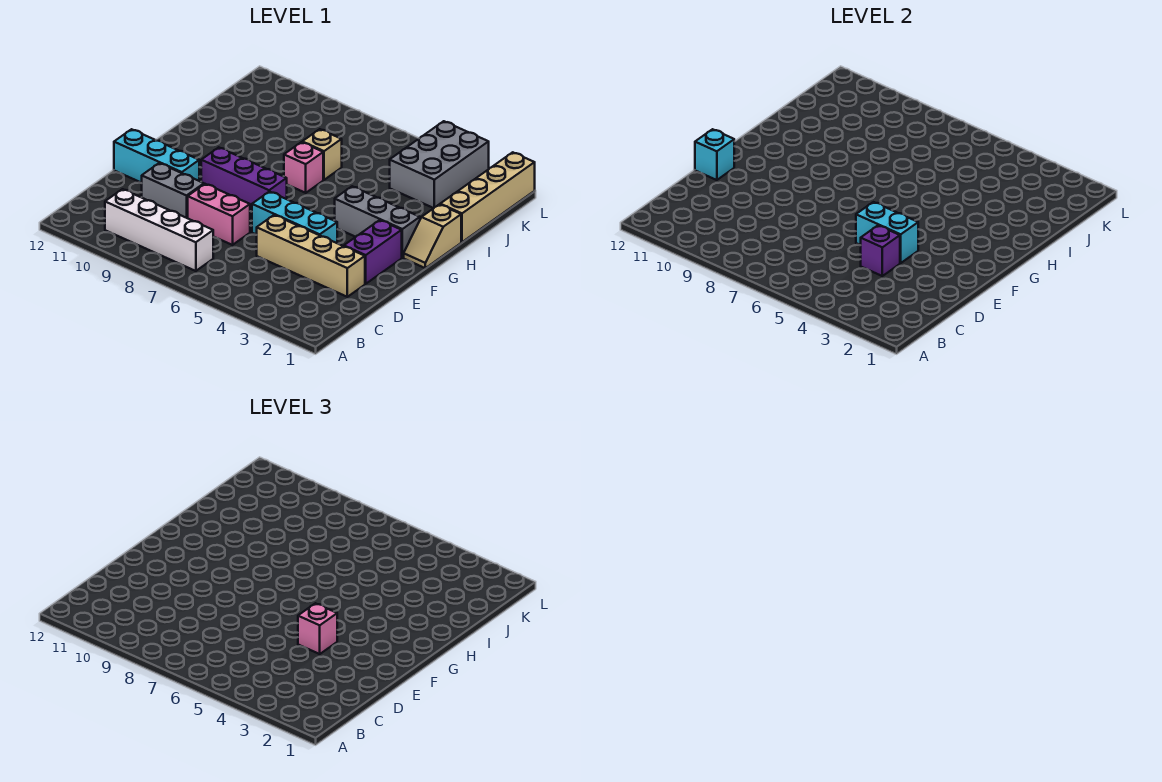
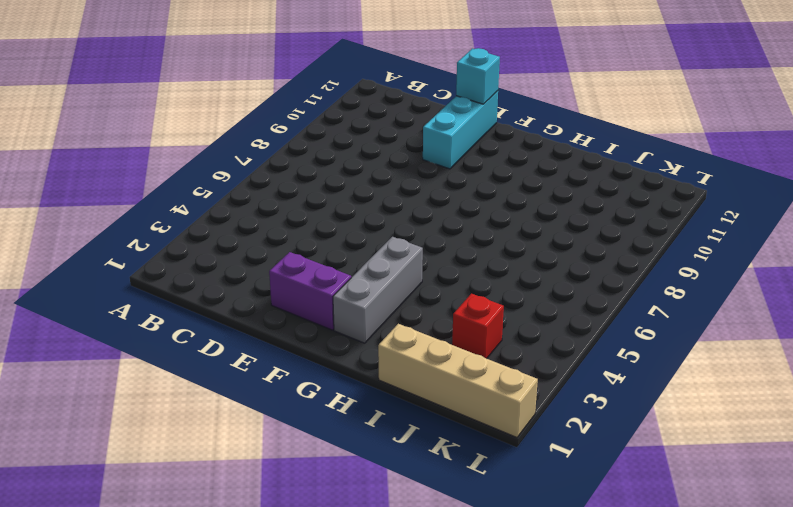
red brick J3 level 1 -> grey brick J3:L4 level 1
none -> white brick B7:B10 level 1
none -> tan brick D2:D5 level 1
none -> pink brick D7:D8 level 1

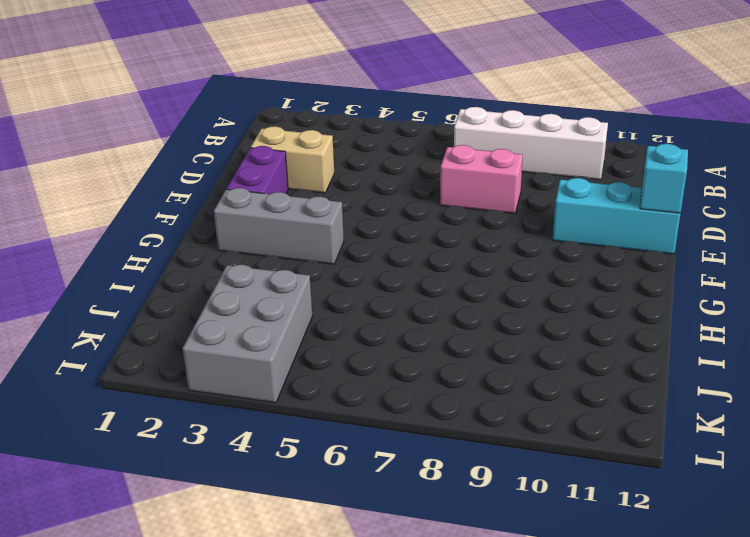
tan brick D2:D3 level 1 -> tan brick D2:D5 level 1
none -> grey brick D9:D10 level 1
none -> cyan brick E4:E6 level 1
none -> purple brick F7:F9 level 1

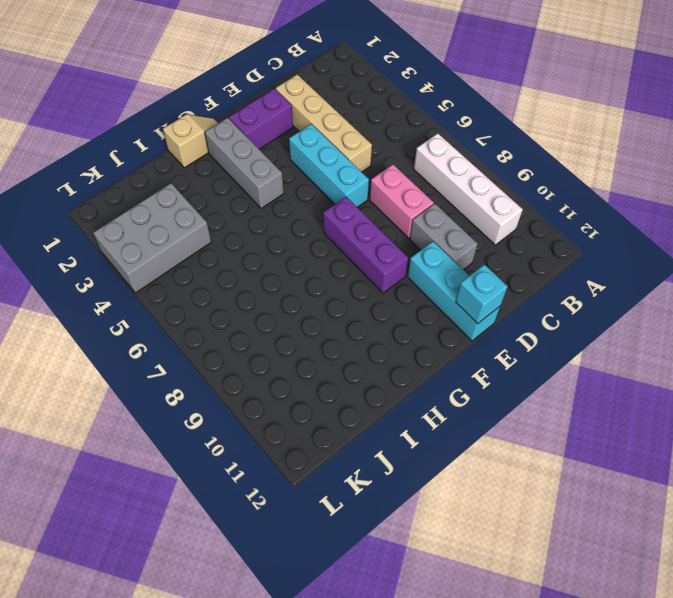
none -> pink brick H7 level 1
none -> tan brick I1:L1 level 1
none -> tan brick I7 level 1

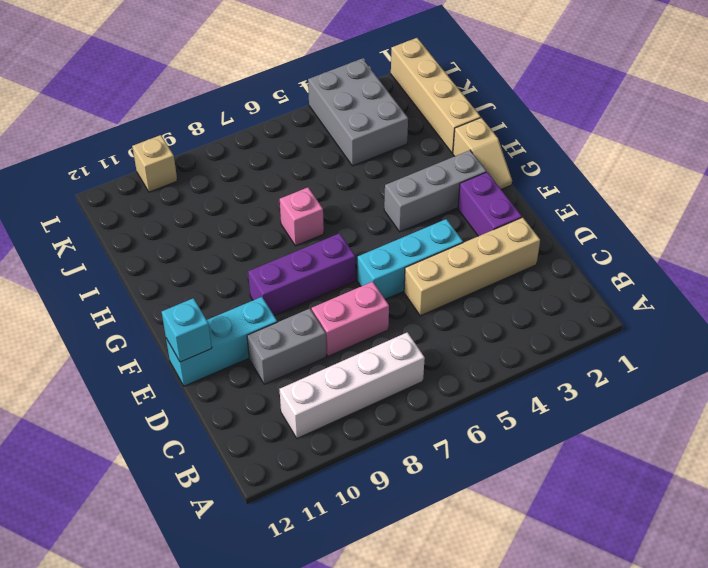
tan brick L10 level 1 -> tan brick I7 level 1
none -> purple brick D4 level 2
none -> cyan brick E4:E5 level 2
none -> pink brick E4 level 3

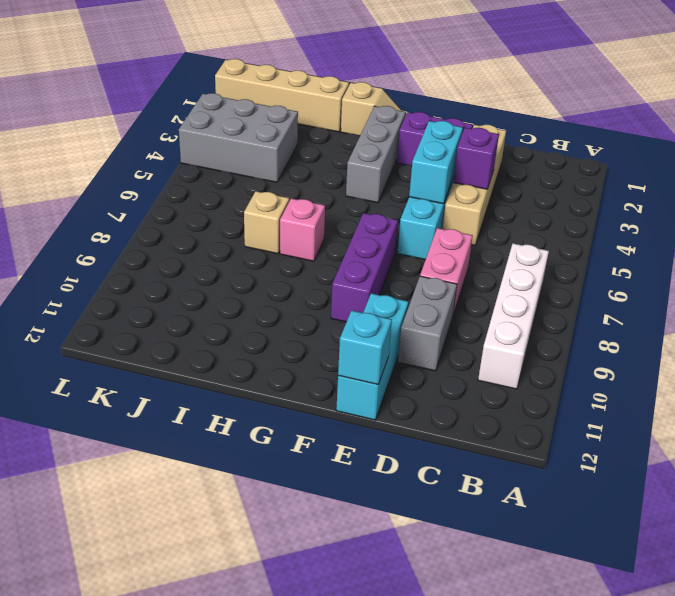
none -> pink brick E4 level 3

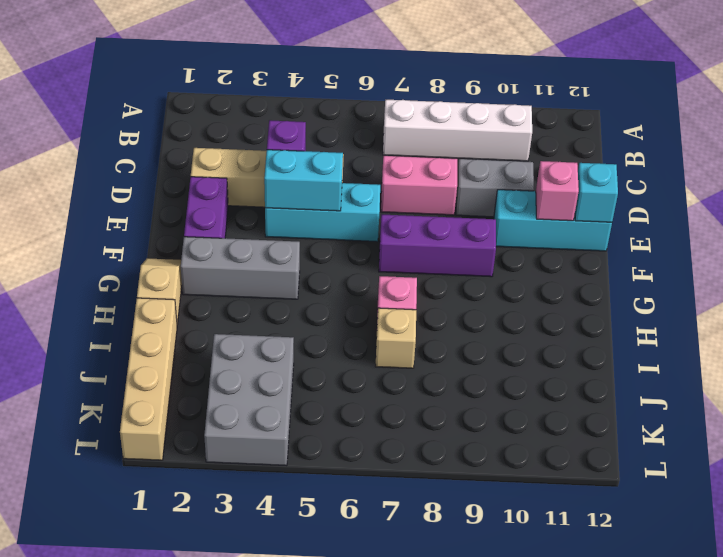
pink brick E11 level 2 -> pink brick E4 level 3

